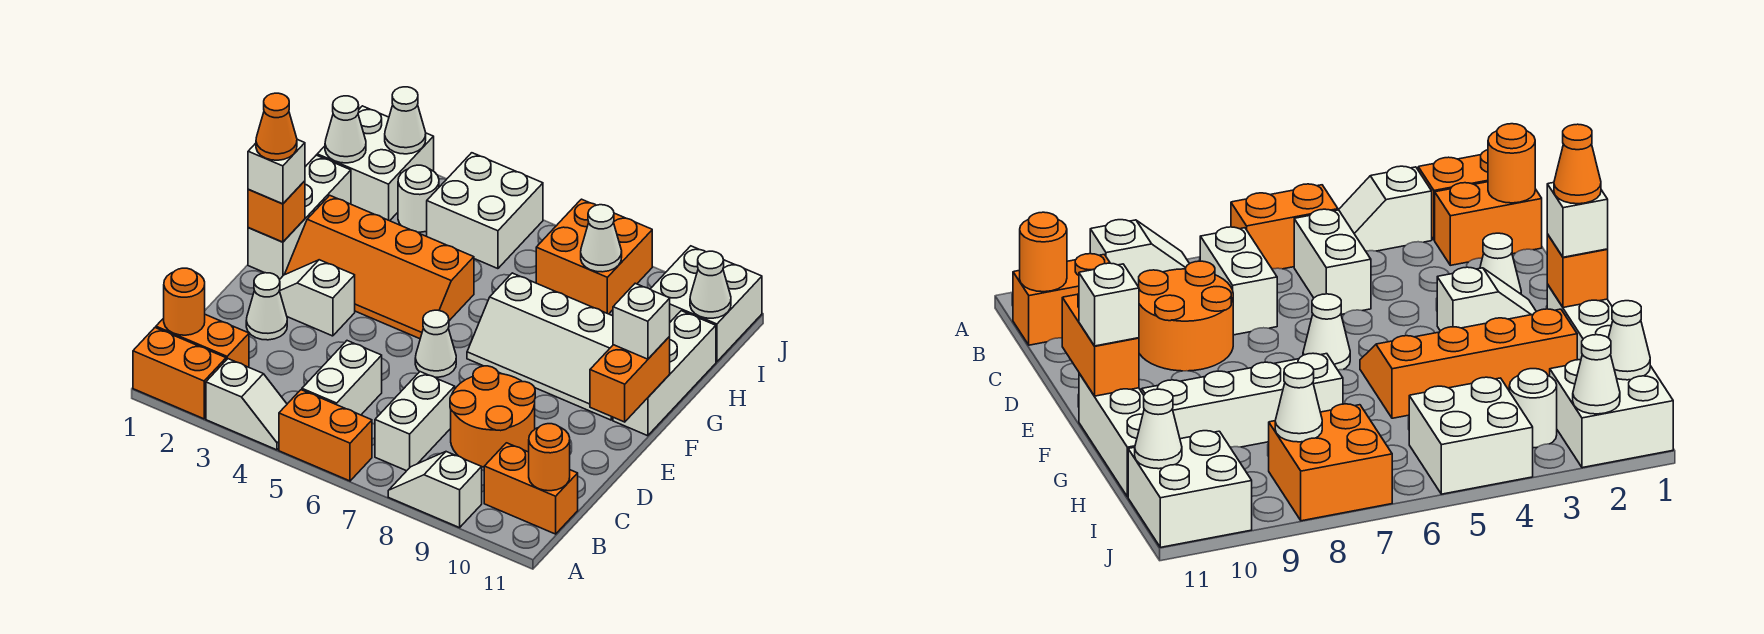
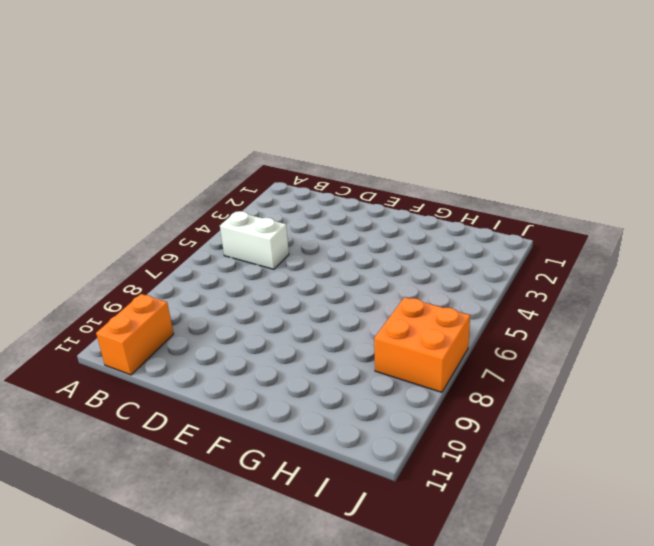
none -> orange brick A1:A2 level 1
none -> white slope A3:A4 level 1 top 3
none -> orange brick A5:A6 level 1
none -> white slope A8:A9 level 1 top 9

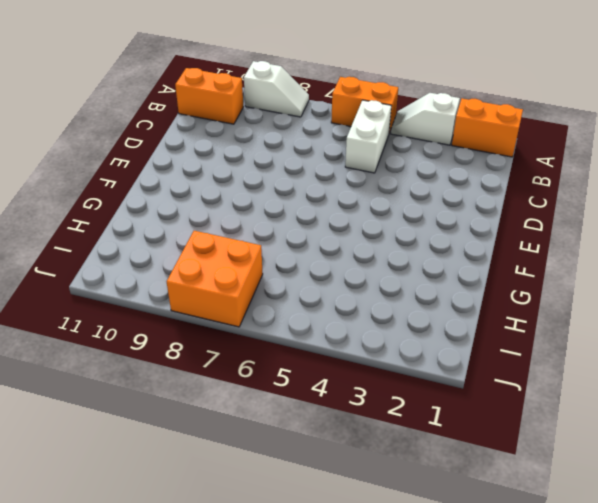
none -> orange brick B1:B2 level 1
none -> white brick B7:C7 level 1
none -> orange round brick C8:D9 level 1
none -> white cone D2 level 1

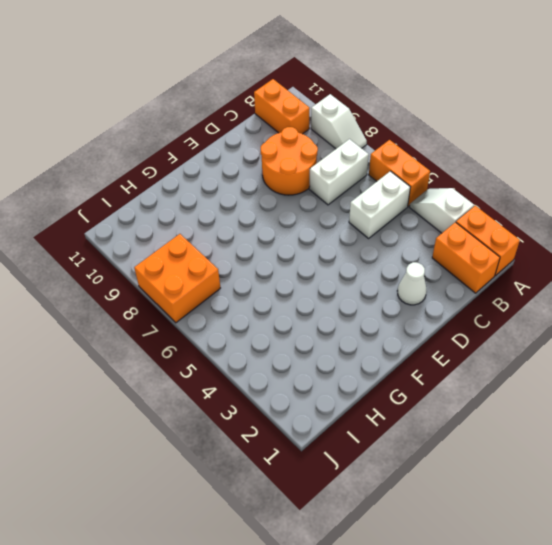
none -> white slope E2:E3 level 1 top 3
none -> white cone E6 level 1
none -> white brick F1:H1 level 1
none -> orange slope F2:G5 level 1 top G

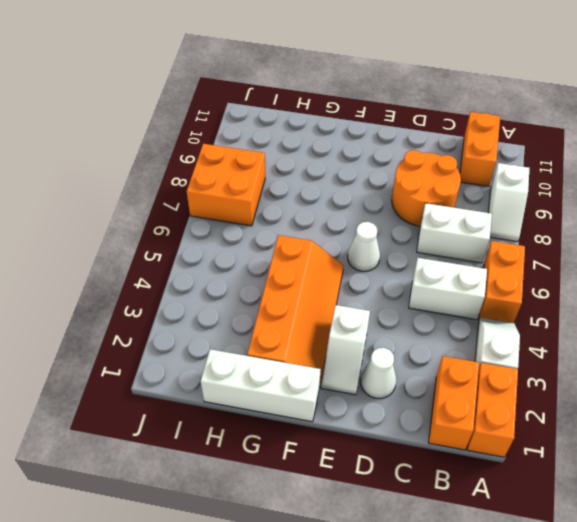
none -> white slope F7:G10 level 1 top G
none -> white brick F11:H11 level 1
none -> white brick I1:J2 level 1
none -> white round brick I3 level 1

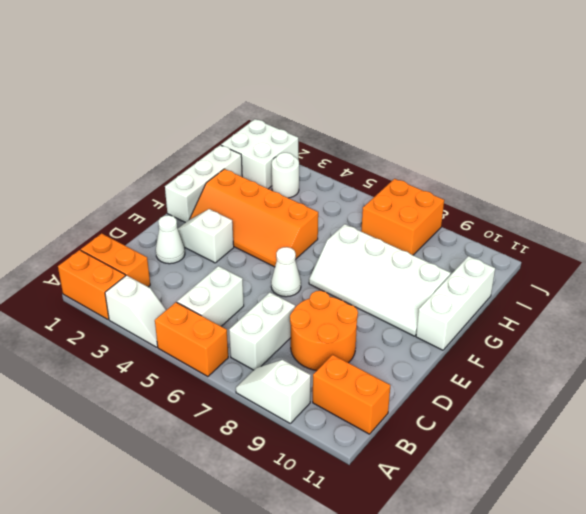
none -> white brick I4:J5 level 1
none -> white brick I10:J11 level 1
none -> orange round brick B1 level 2
none -> orange round brick B11 level 2

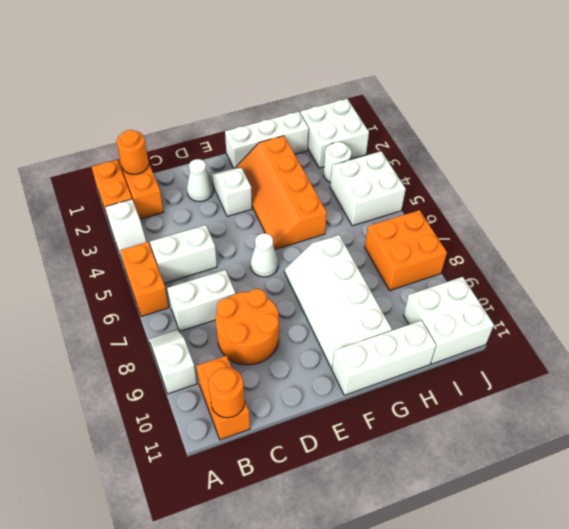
none -> orange brick E11:F11 level 2
none -> orange brick F1 level 2
none -> white cone I1 level 2
none -> white cone I8 level 2

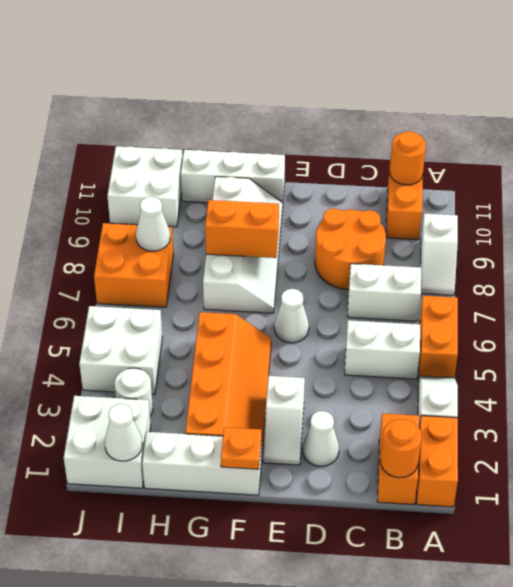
orange plate F1 level 2 -> orange brick F1 level 2
orange brick F8:G8 level 2 -> orange brick E11:F11 level 2
none -> white cone I11 level 2
none -> white cone J2 level 2
none -> white brick F1 level 3
none -> white brick F11 level 3

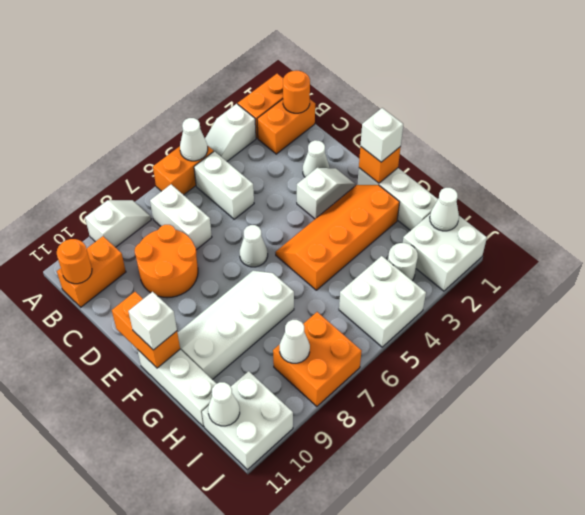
white cone A5 level 2 -> white cone J2 level 2
none -> orange cone F1 level 4

